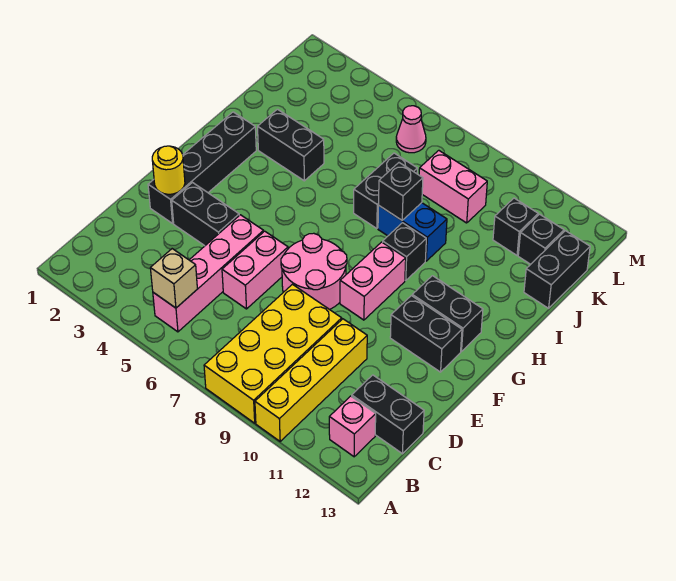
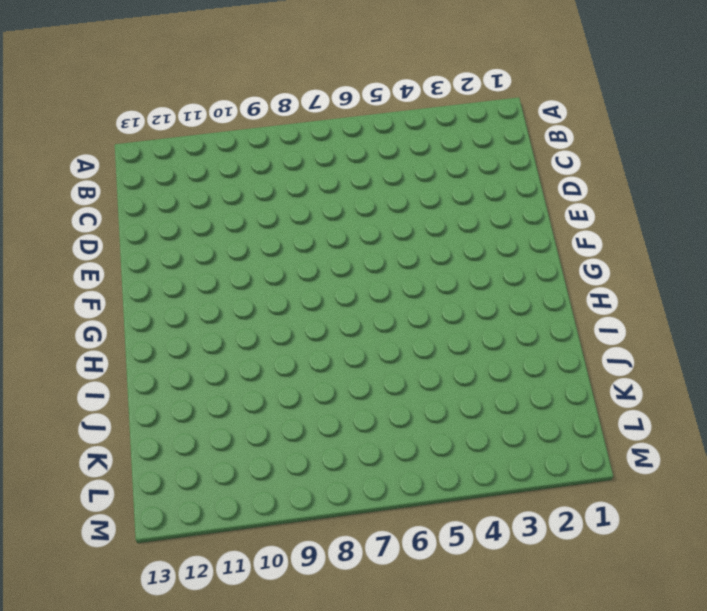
none -> yellow brick A8:D9 level 1
none -> yellow brick A10:D10 level 1
none -> pink brick B5:E5 level 1

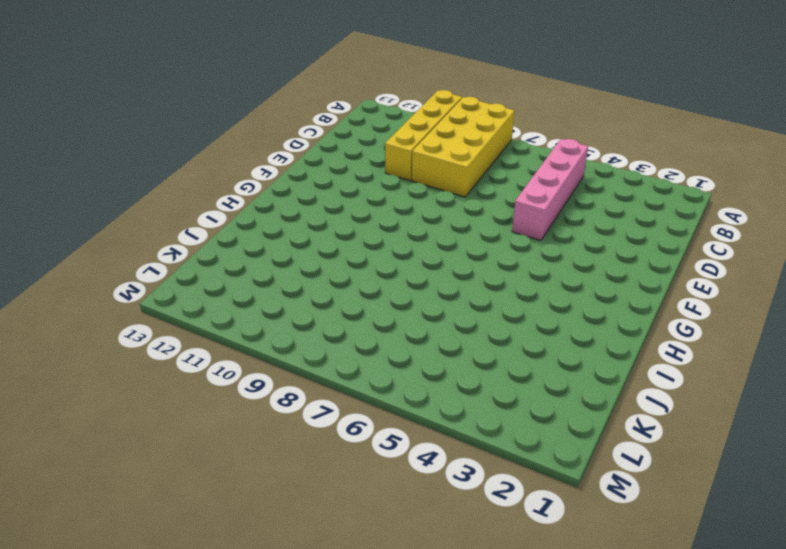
none -> pink brick B12 level 1
none -> black brick C12:C13 level 1
none -> pink brick D6:E6 level 1

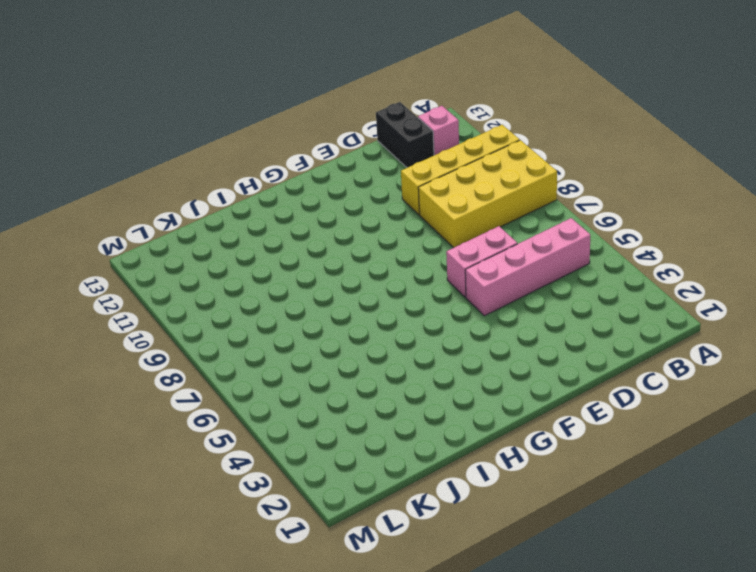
none -> black brick E2:H2 level 1
none -> black brick E3:E4 level 1
none -> pink round brick E7:F8 level 1

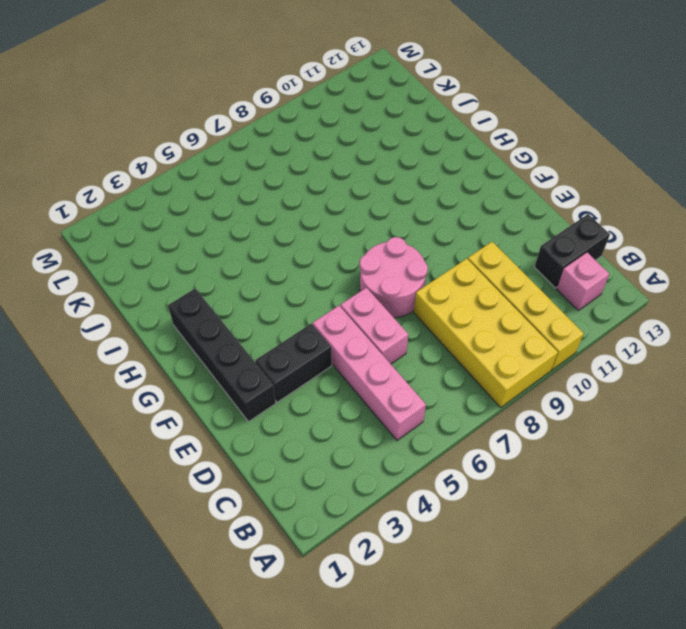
none -> pink brick F9:G9 level 1
none -> black brick F11:F12 level 1
none -> black brick G11:G12 level 1

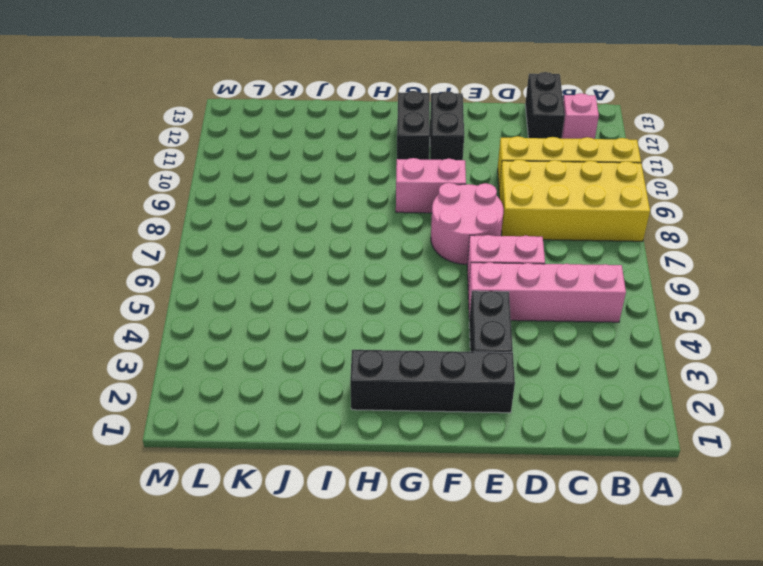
none -> black brick H9 level 1
none -> black brick I3:I4 level 1
none -> black brick I7:J7 level 1

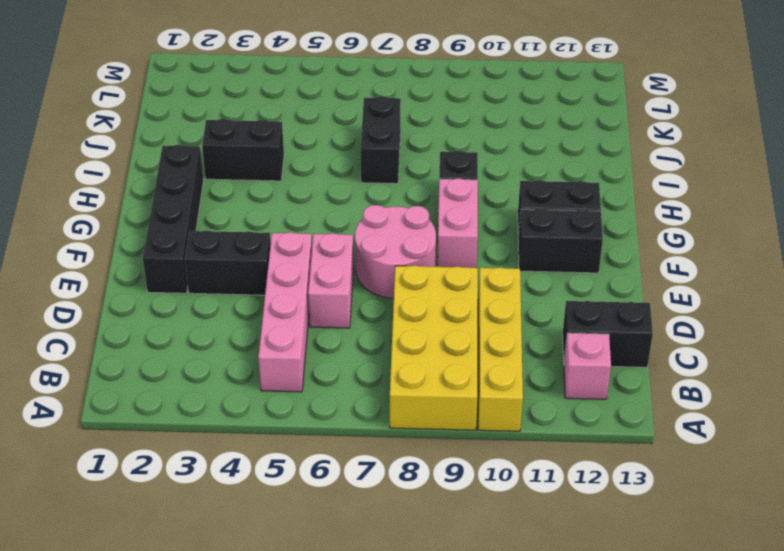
none -> blue brick I8:I9 level 1
none -> black brick J13:K13 level 1
none -> pink brick K8:K9 level 1

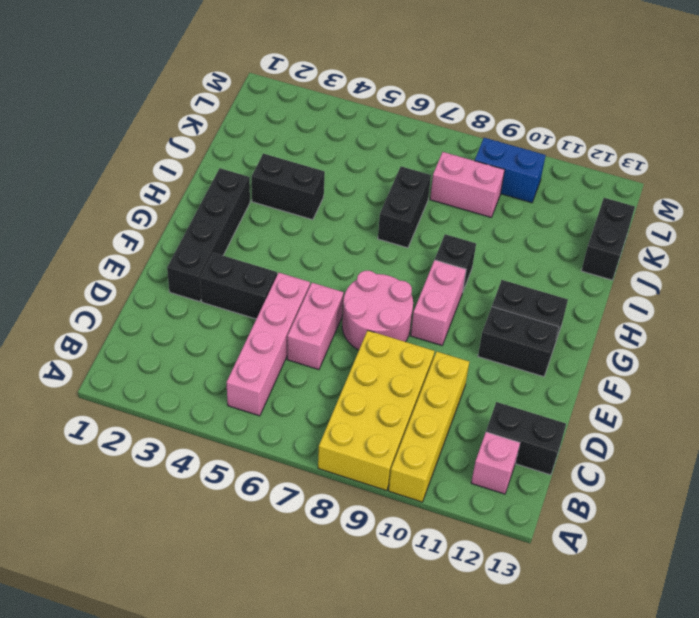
blue brick L9:L10 level 1 -> blue brick I8:I9 level 1
none -> black brick K11 level 1
none -> black brick K12 level 1
none -> pink cone L6 level 1

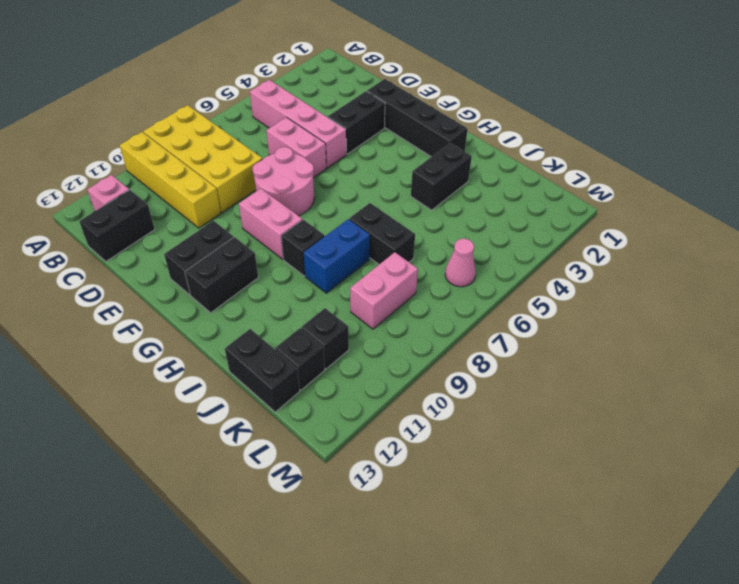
none -> tan brick B5 level 2
none -> yellow round brick E2 level 2
none -> black brick I8 level 2

